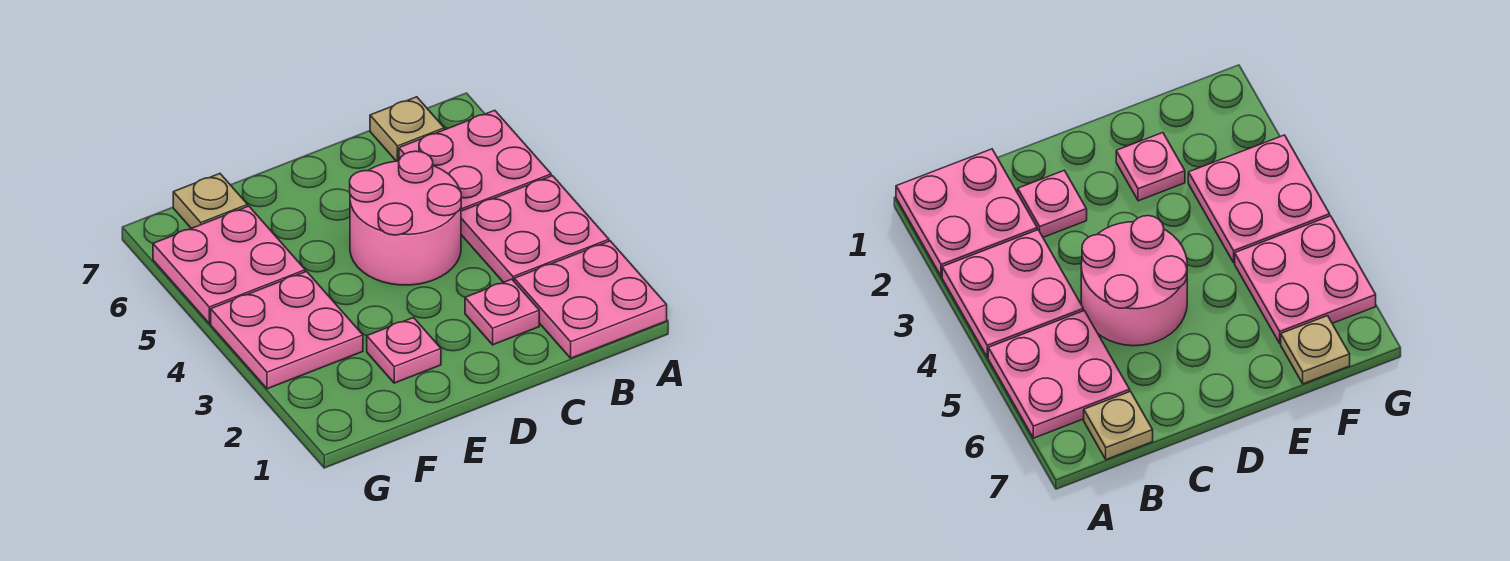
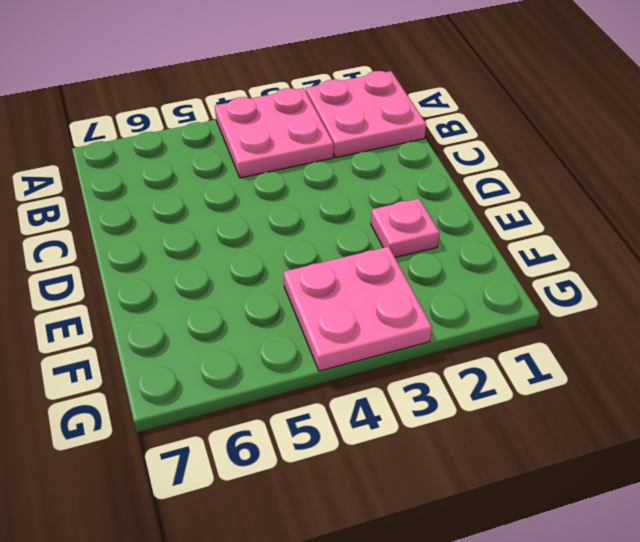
none -> pink plate A5:B6 level 1
none -> tan plate B7 level 1

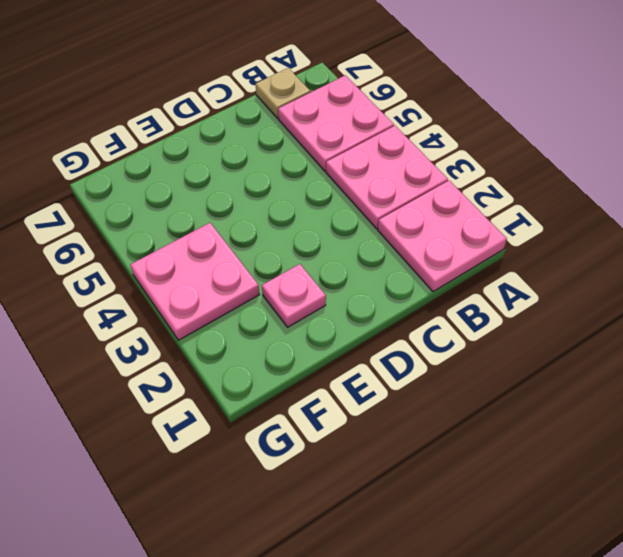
none -> pink plate C2 level 1
none -> pink round brick C4:D5 level 1

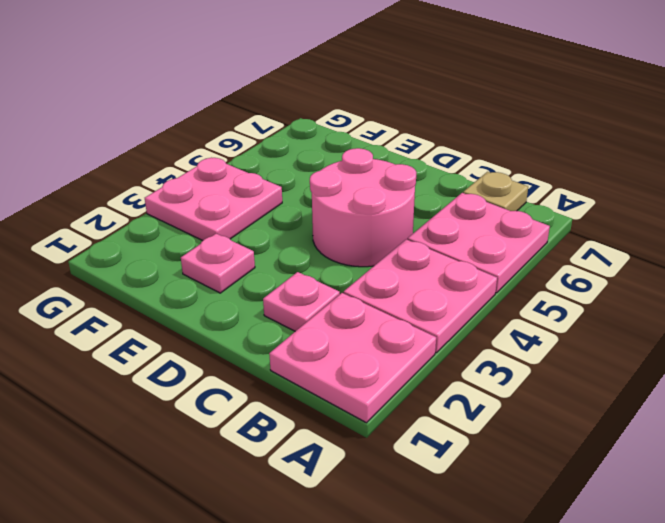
none -> pink plate F5:G6 level 1
none -> tan plate F7 level 1

